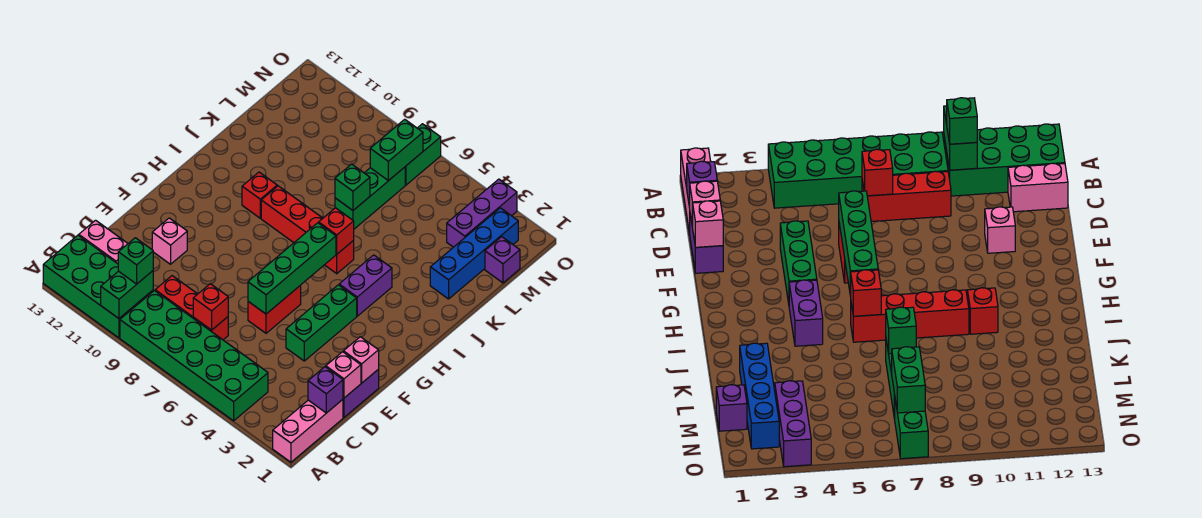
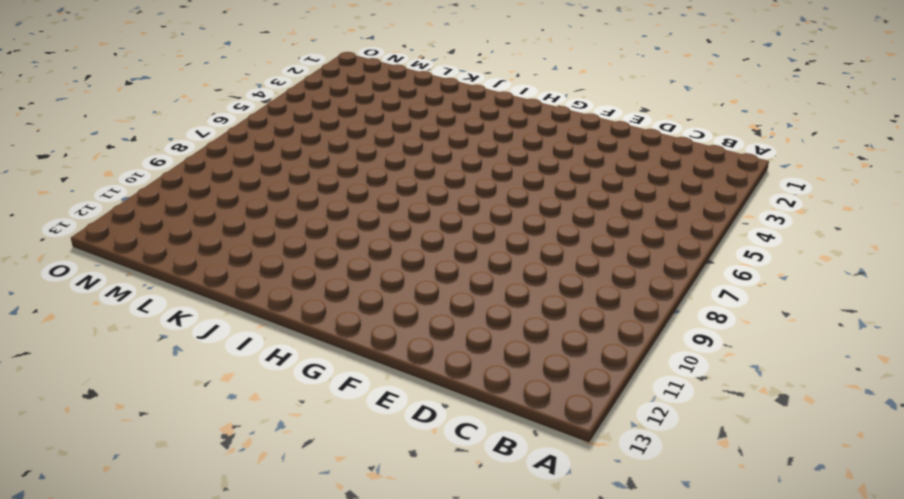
none -> pink brick A1:C1 level 1
none -> green brick A4:B9 level 1
none -> green brick A10:B13 level 1

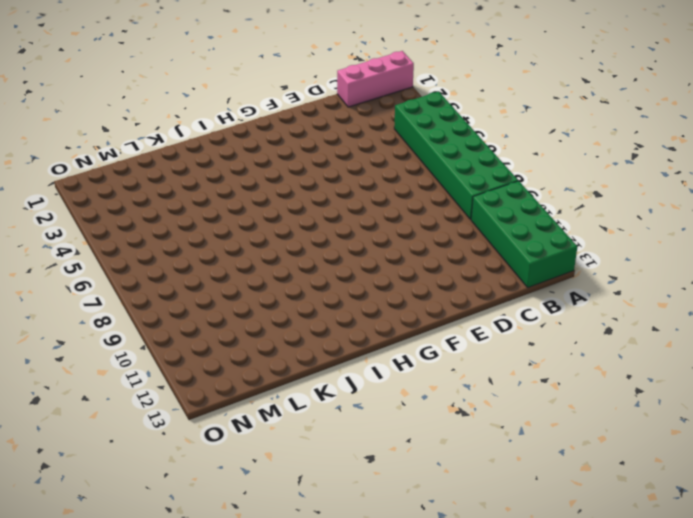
none -> red brick C7:C9 level 1
none -> pink brick C12:C13 level 1
none -> purple brick D1:E1 level 1

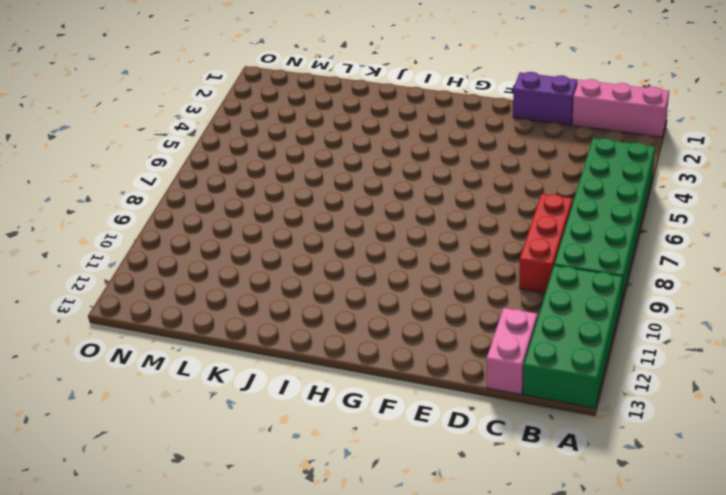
none -> green brick E4:G4 level 1
none -> red brick E6:F6 level 1
none -> pink brick E11 level 1

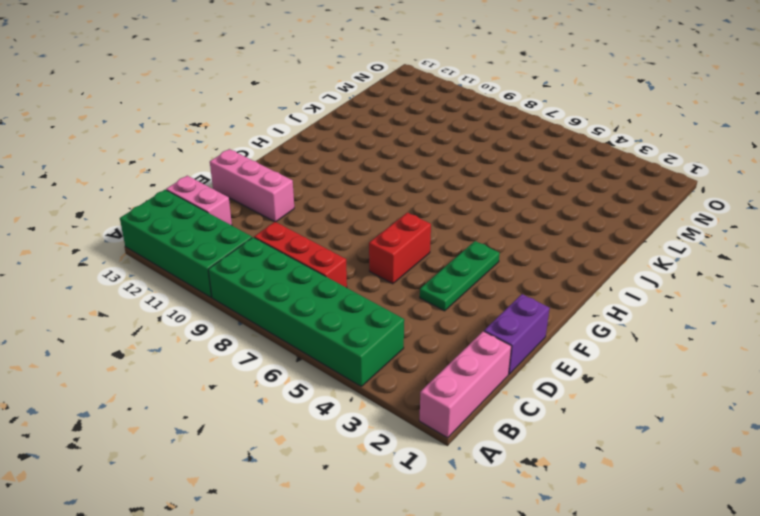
green plate E4:G4 level 1 -> green brick E4:G4 level 1
pink brick E11:E13 level 1 -> pink brick E11 level 1
none -> purple brick H4:I4 level 1
none -> red brick I6:I9 level 1
none -> red brick I10 level 1

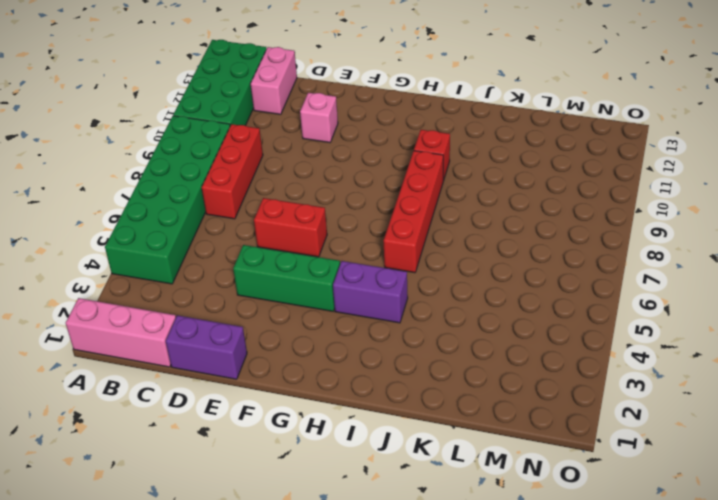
none -> blue brick K2:N2 level 1
none -> green brick K7:M7 level 1
none -> purple brick M1 level 1

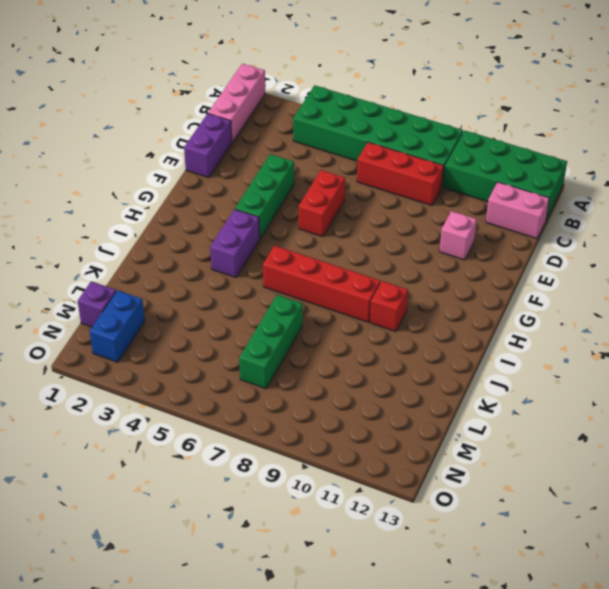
blue brick M2:N2 level 1 -> blue brick K2:N2 level 1
none -> purple brick M3:O3 level 1
none -> green brick N7:O7 level 1
none -> green brick A10:B10 level 2

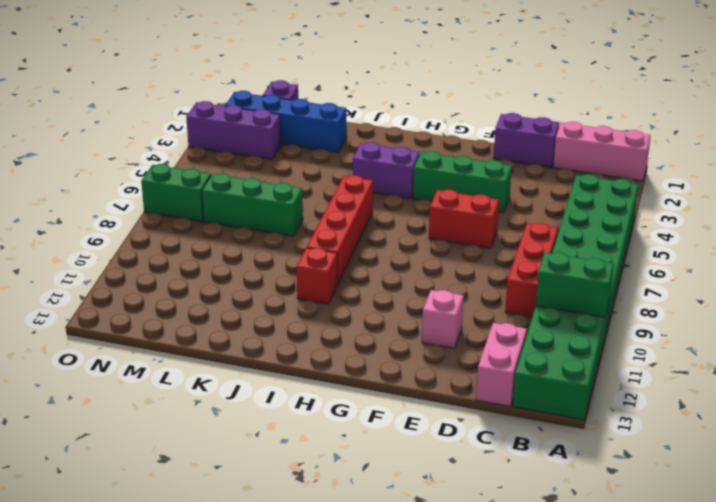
none -> purple brick C1 level 2
none -> red brick C7 level 2
none -> pink brick D1 level 2

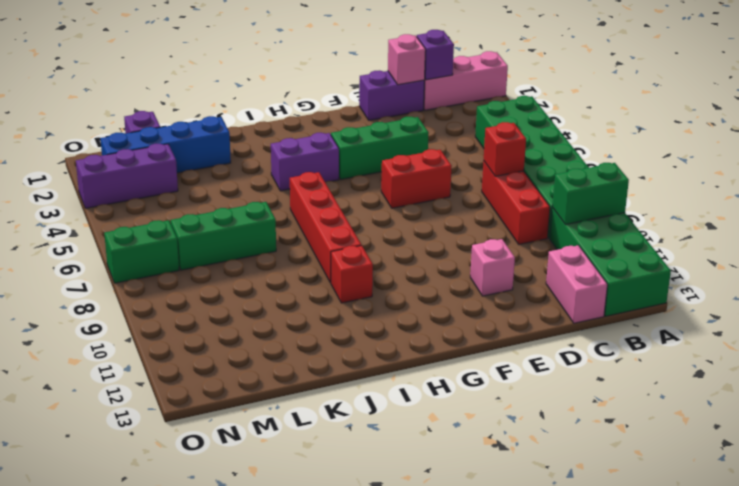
none -> pink brick E1 level 2
none -> green brick E6:H6 level 2
none -> red brick I6 level 2

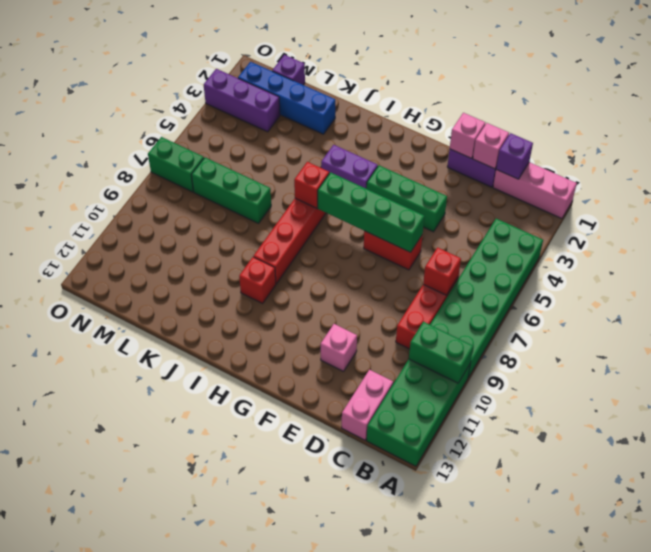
none -> green brick K7 level 2
none -> green brick M7:N7 level 2
none -> green brick B10 level 3

